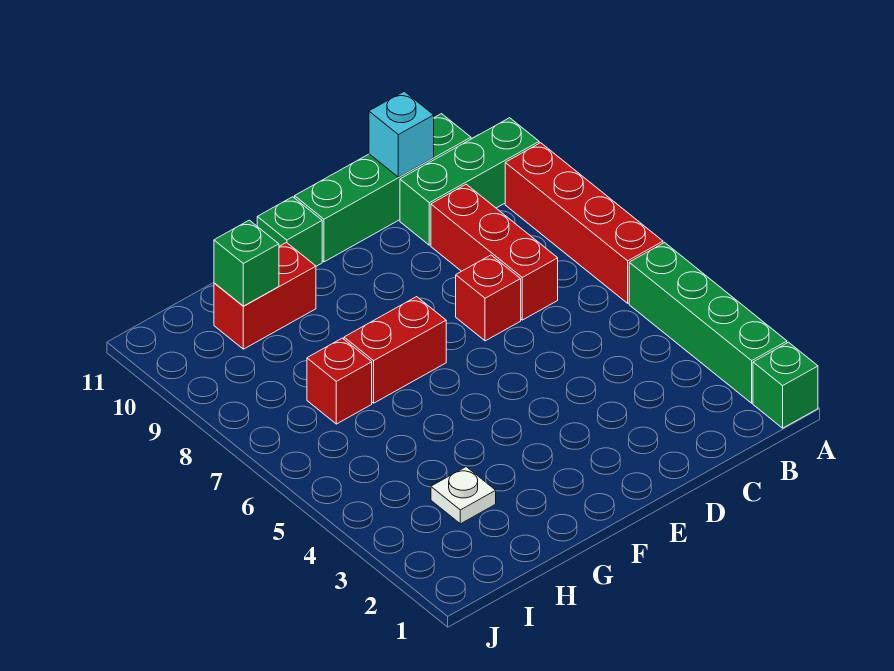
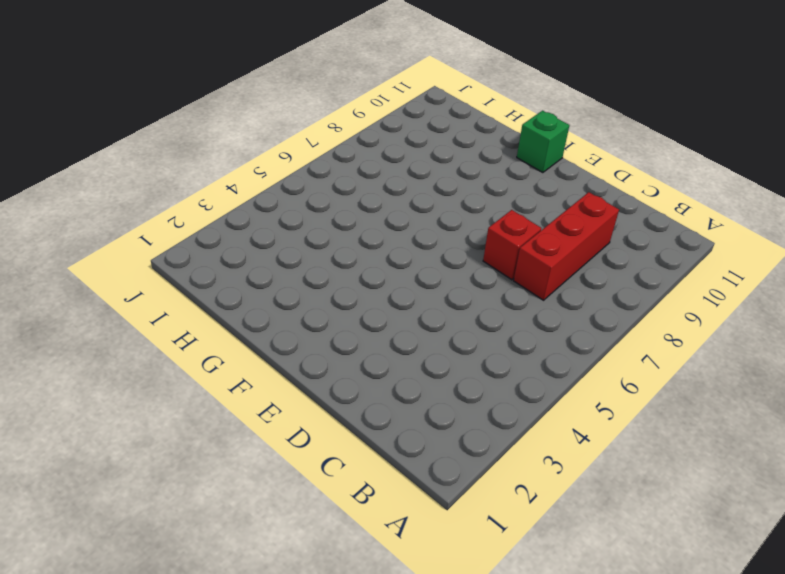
none -> green brick A1 level 1
none -> green brick A2:A5 level 1
none -> red brick A6:A9 level 1

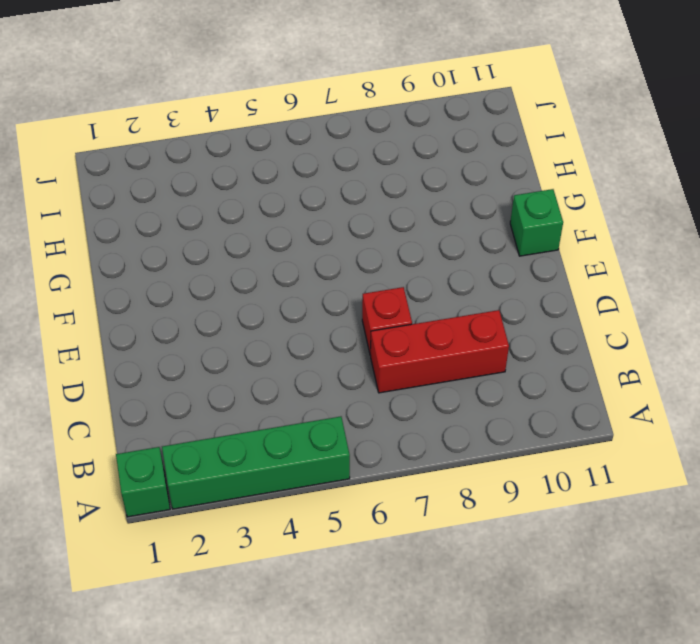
none -> red brick A6:A9 level 1
none -> green brick A10:C10 level 1
none -> green brick B11:E11 level 1

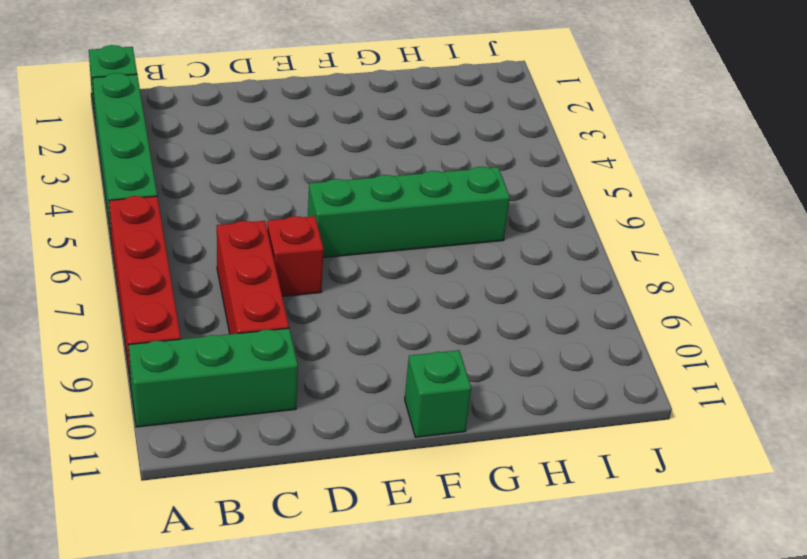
green brick E6:H6 level 1 -> green brick B11:E11 level 1
none -> red brick F7:G7 level 1
none -> red brick G10:H10 level 1
none -> white plate H3 level 1

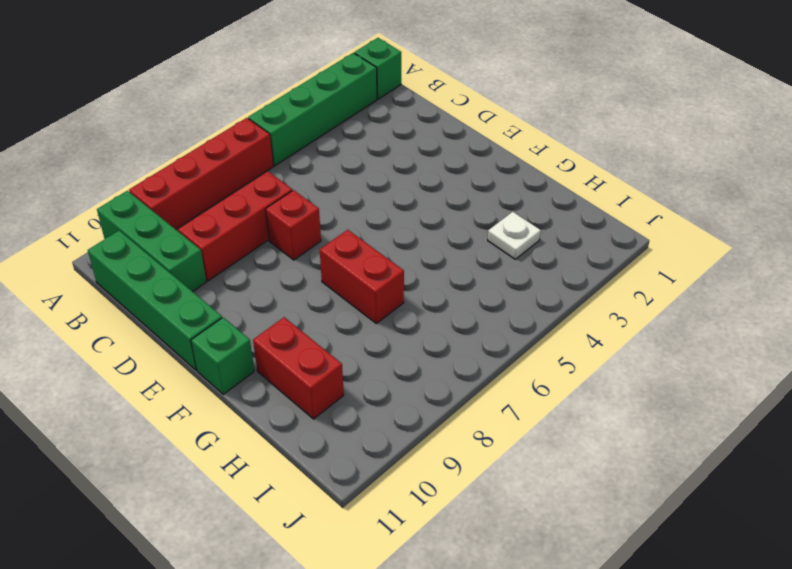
none -> red brick H7 level 1
none -> cyan brick C11 level 2
none -> green brick H10 level 2

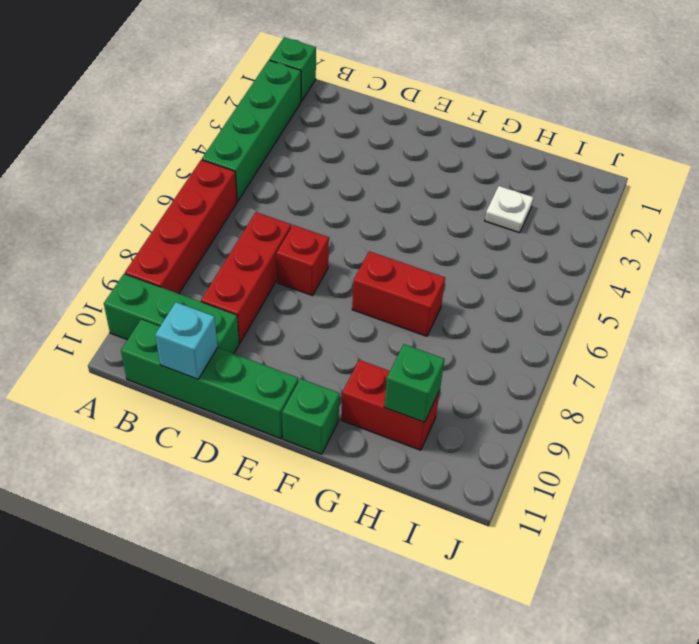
none -> red brick H7 level 1

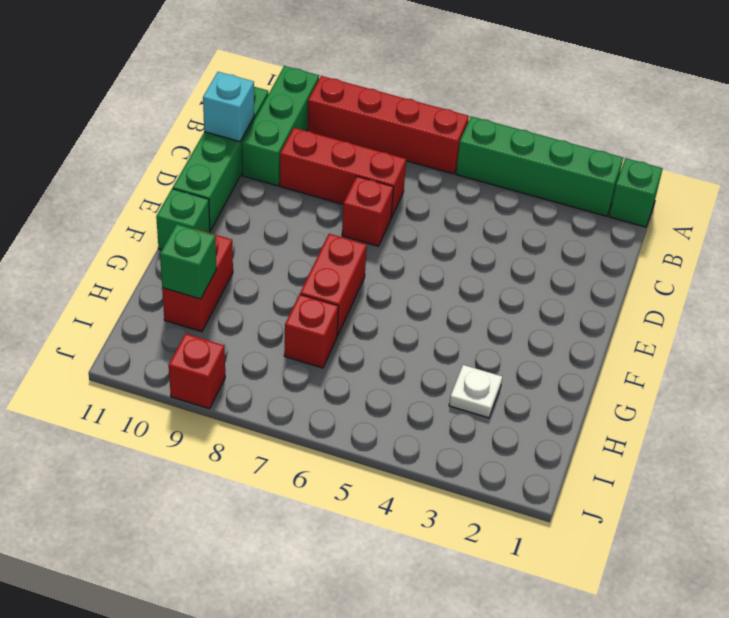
red brick J9 level 1 -> none

